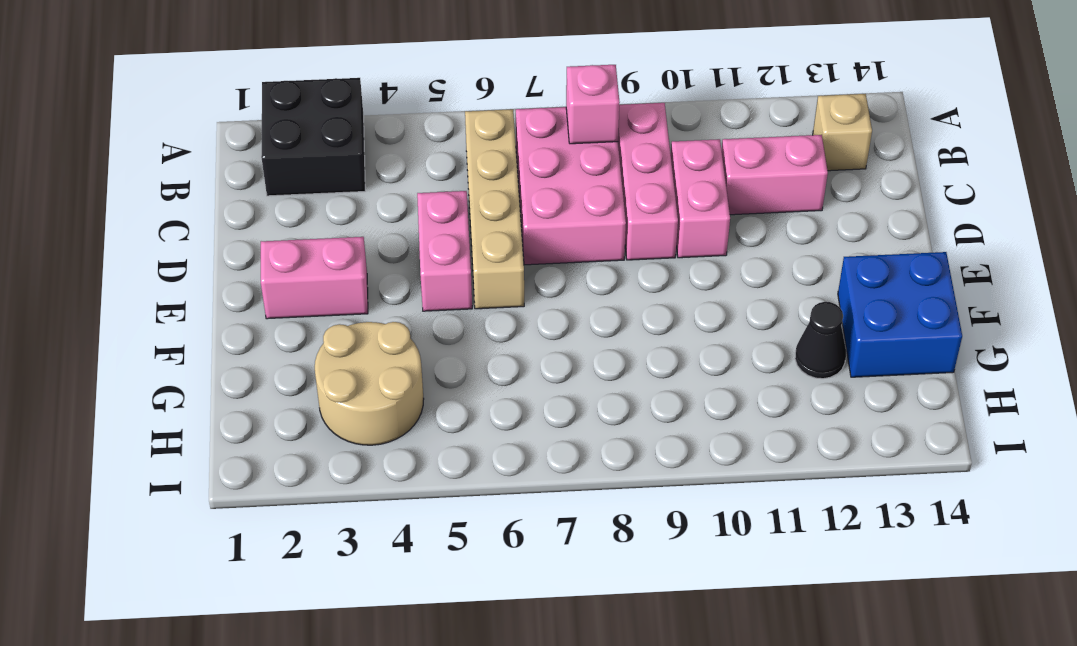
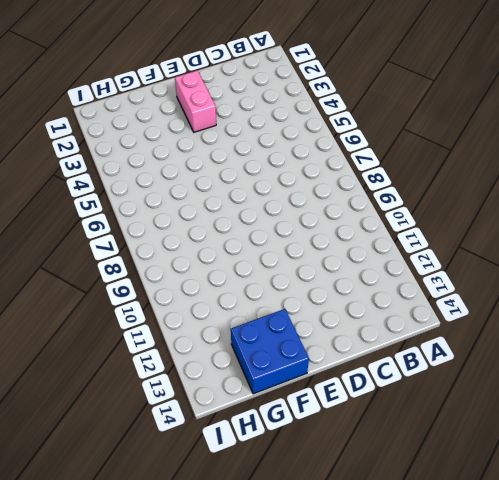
none -> black brick A2:B3 level 1
none -> tan brick B6:E6 level 1
none -> pink brick B7:D8 level 1

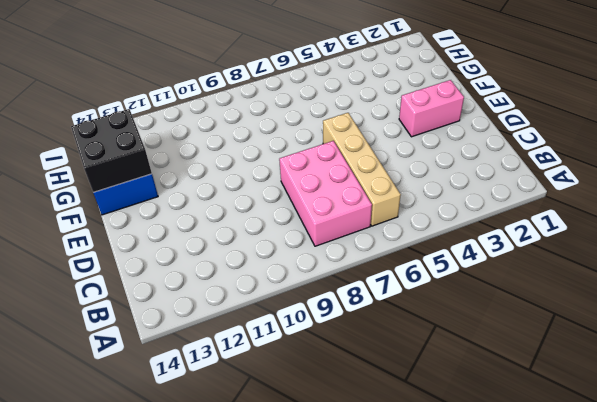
black brick F13:G14 level 2 -> black brick A2:B3 level 1
none -> pink brick B9:D9 level 1
none -> tan brick B13 level 1
none -> pink brick C10:D10 level 1

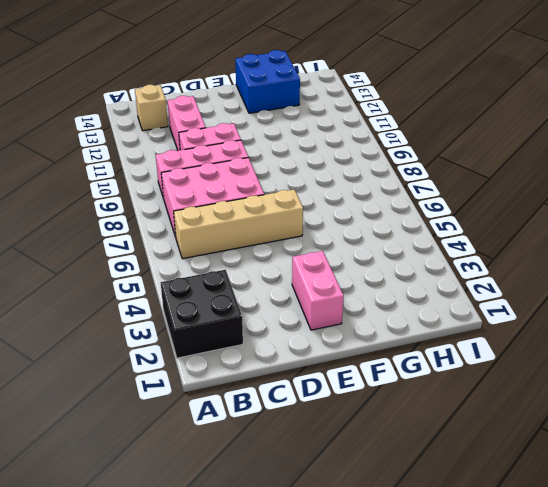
none -> pink brick D5:E5 level 1
none -> tan round brick G3:H4 level 1
none -> black cone G12 level 1

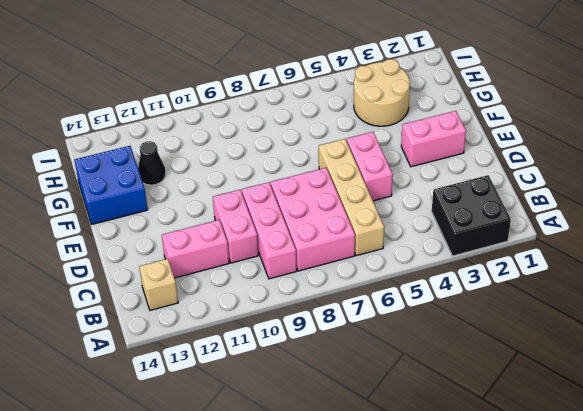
none -> pink brick B8 level 2

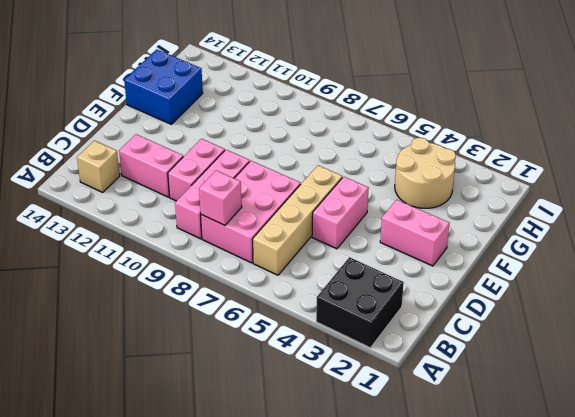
none -> black cone G12 level 1

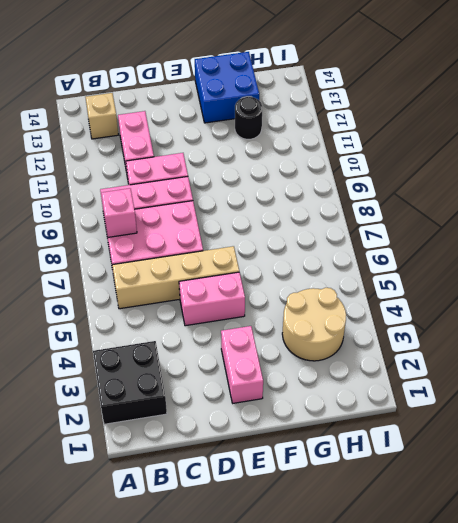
black round brick G12 level 1 -> black cone G12 level 1

